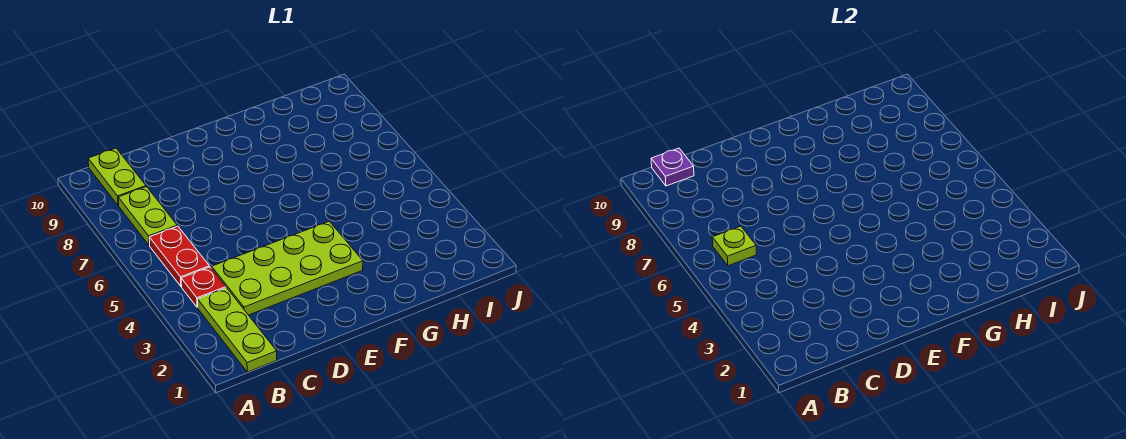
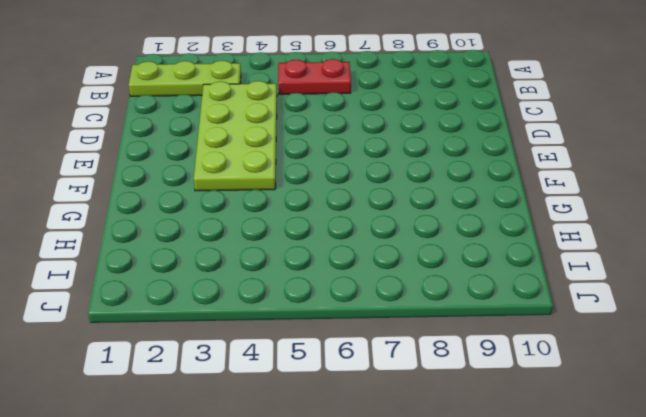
none -> red plate B4 level 1
none -> lime plate B7:B8 level 1

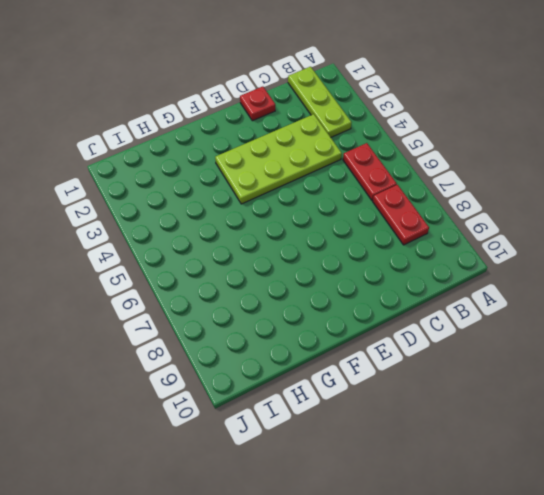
red plate B7:B8 level 1 -> lime plate B7:B8 level 1
red plate D1 level 1 -> red plate B4 level 1
none -> lime plate B9:B10 level 1
none -> lime plate B6 level 2

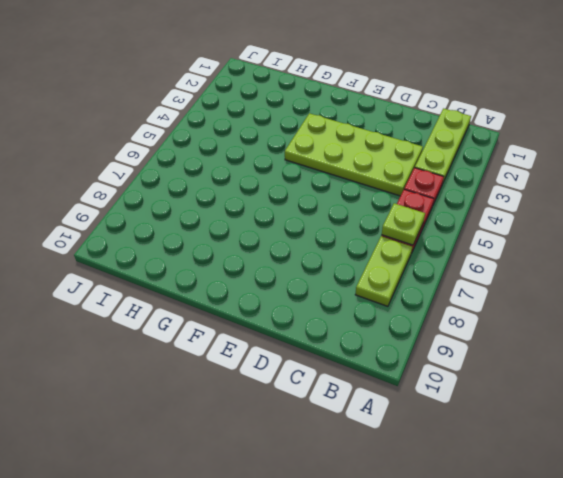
none -> lime plate B9:B10 level 1
none -> purple plate B10 level 2

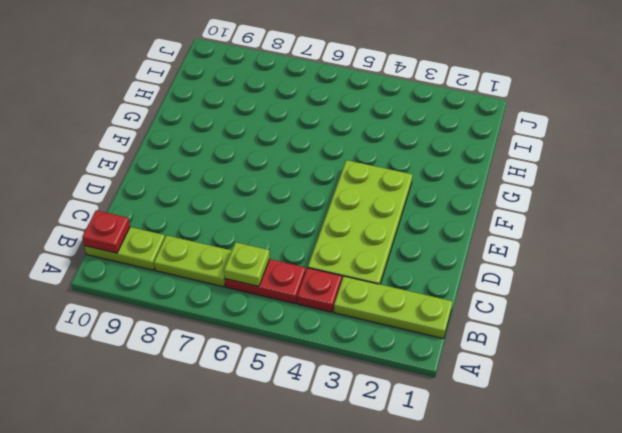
red plate B10 level 2 -> purple plate B10 level 2

